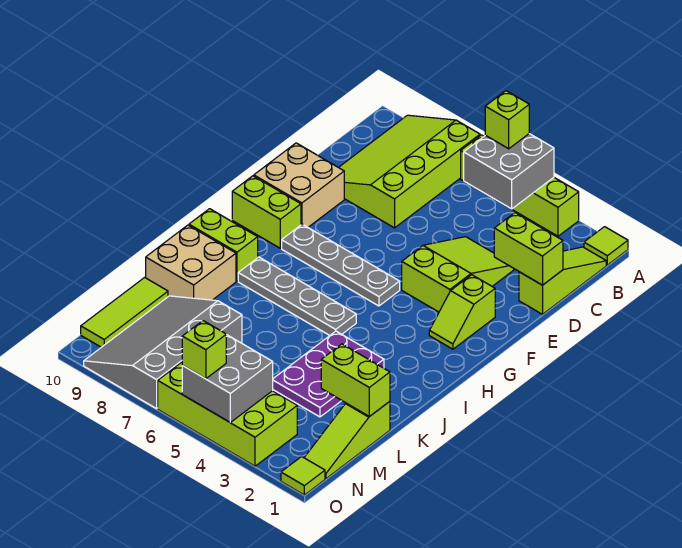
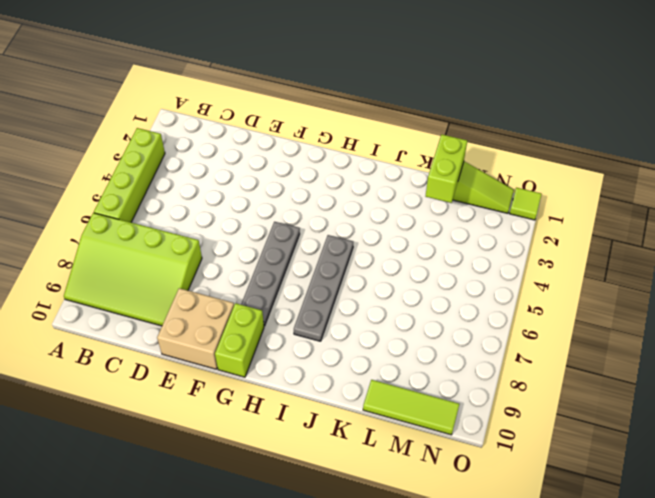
none -> lime tile A1 level 1
none -> lime slope B1:D1 level 1 top D
none -> lime slope D3:F4 level 1 top F

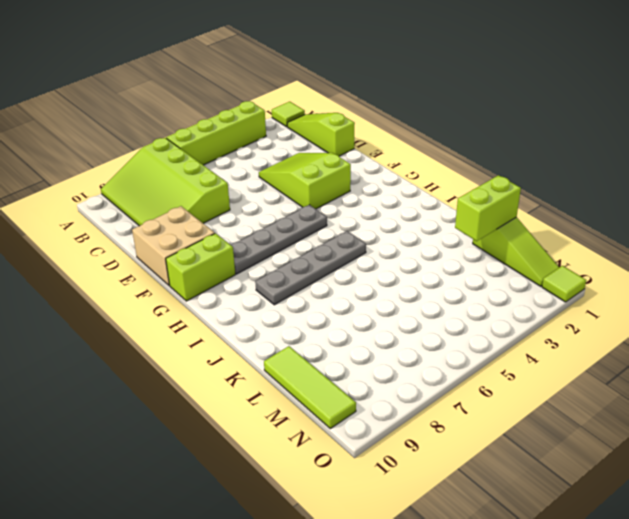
none -> lime slope F2:G2 level 1 top F
none -> lime brick I9:I10 level 1
none -> purple plate J3:L4 level 1

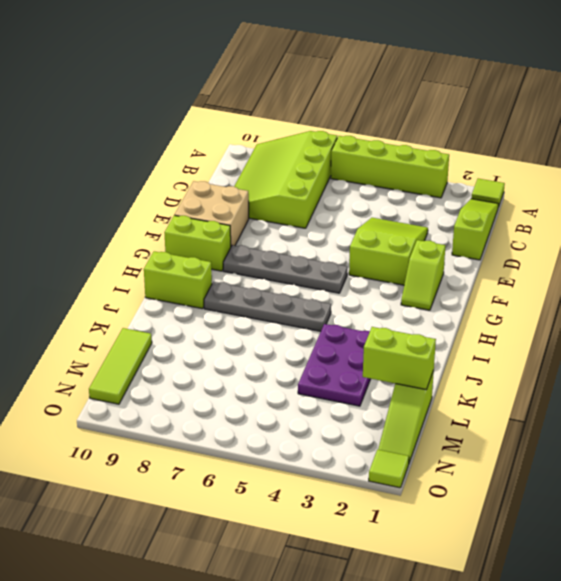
none -> tan brick J9:K10 level 1
none -> grey slope L7:O9 level 1 top 7
none -> lime brick N3:O6 level 1

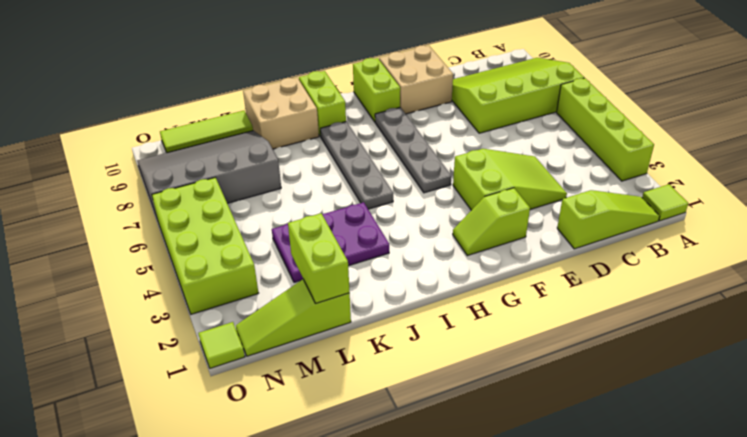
none -> grey brick A4:B5 level 2
none -> lime brick D1:D2 level 2
none -> grey brick N4:O5 level 2

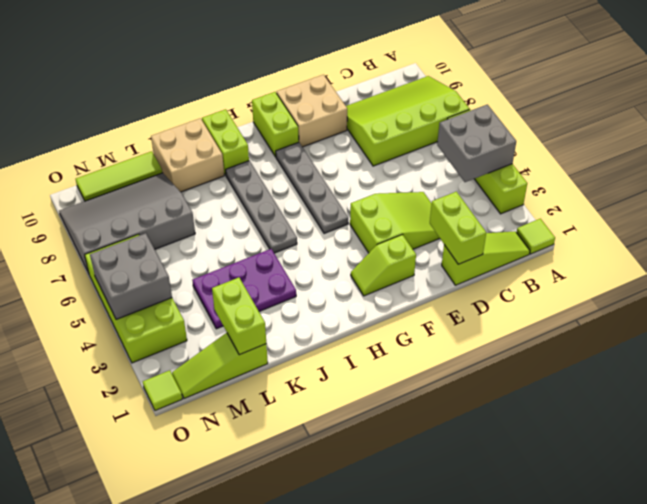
none -> lime brick A5 level 3
none -> lime brick O5 level 3

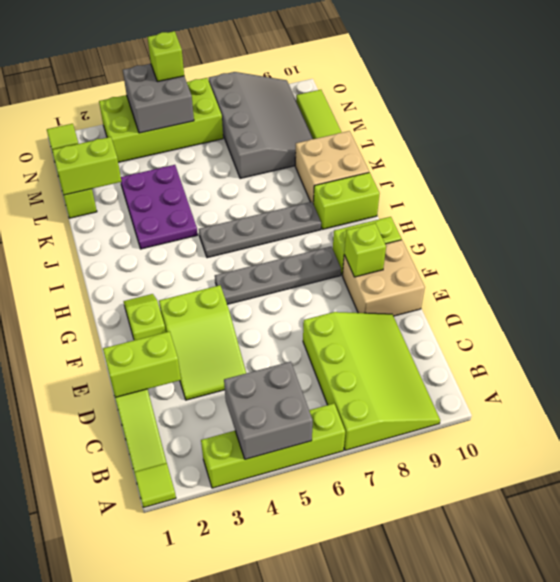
lime brick F9 level 2 -> lime brick A5 level 3

